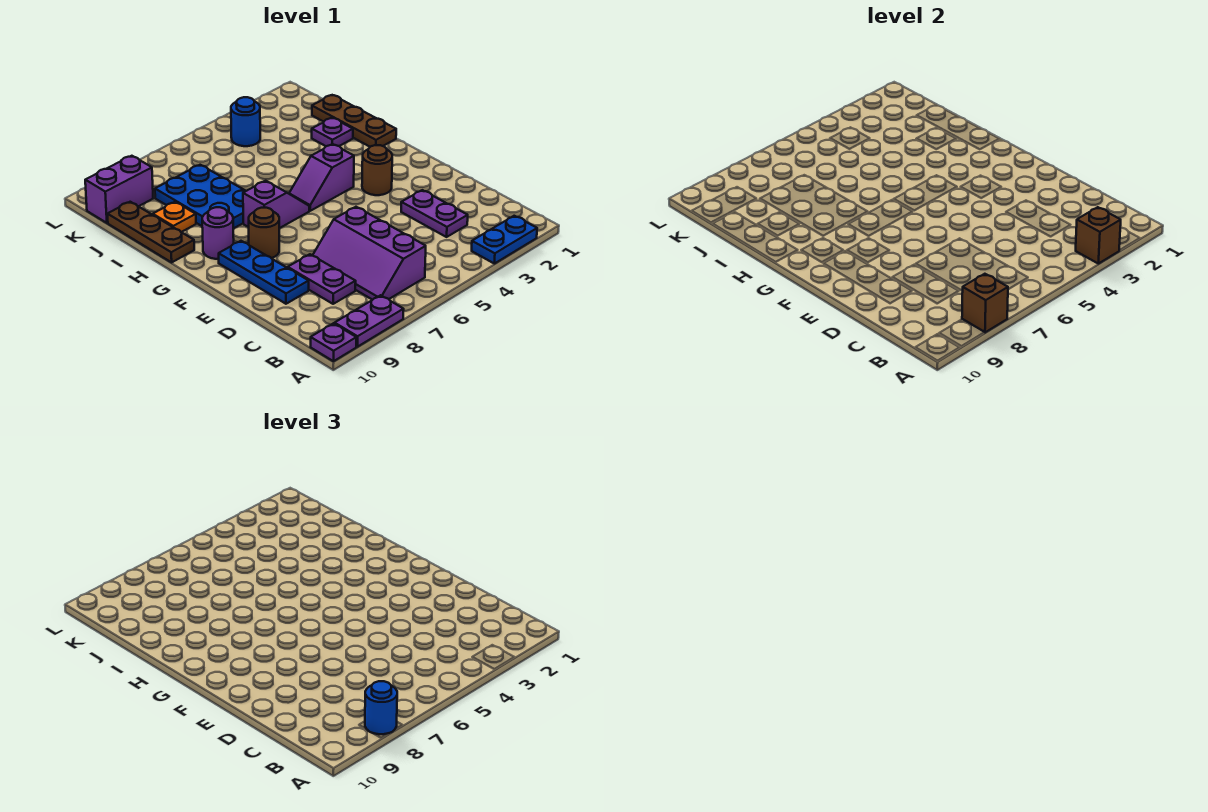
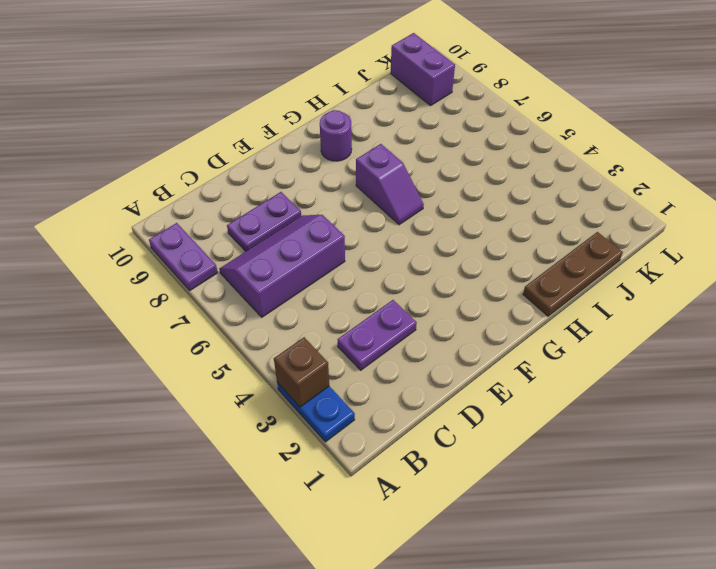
none -> purple plate A10 level 1
none -> blue plate D9:F9 level 1
none -> brown round brick F3 level 1

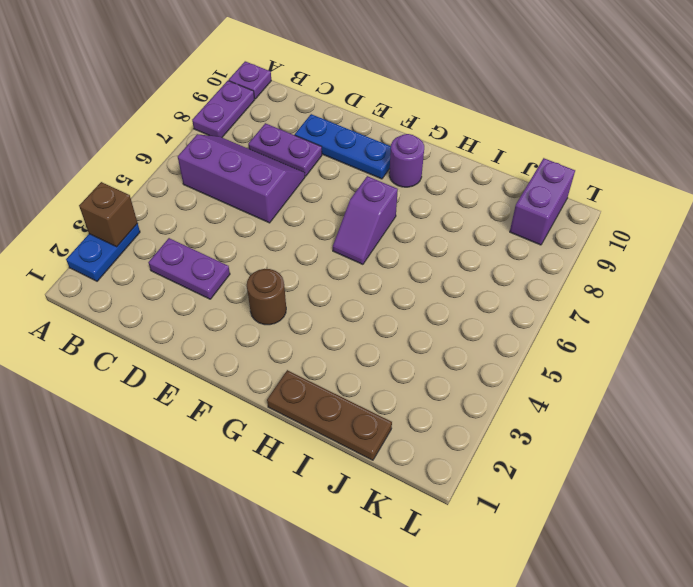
none -> brown round brick F8 level 1
none -> purple slope G4:G5 level 1 top 4
none -> blue plate H7:J8 level 1

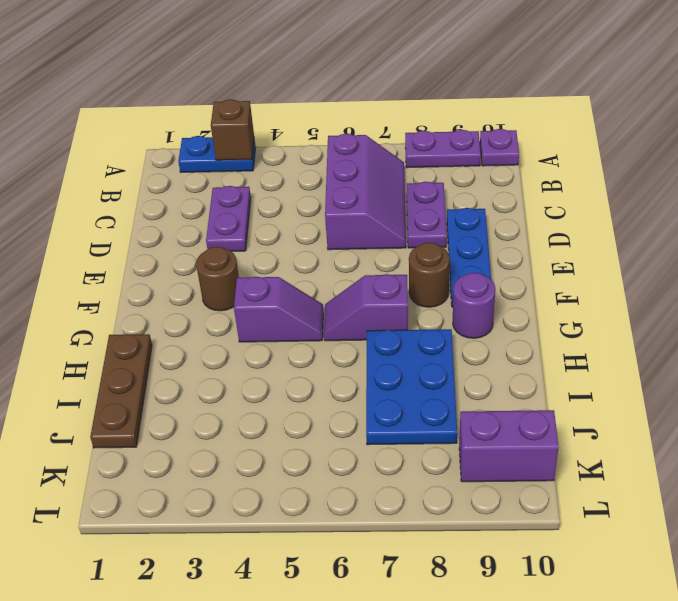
none -> brown plate H10:J10 level 1
none -> purple plate I2 level 1
none -> orange plate I9 level 1

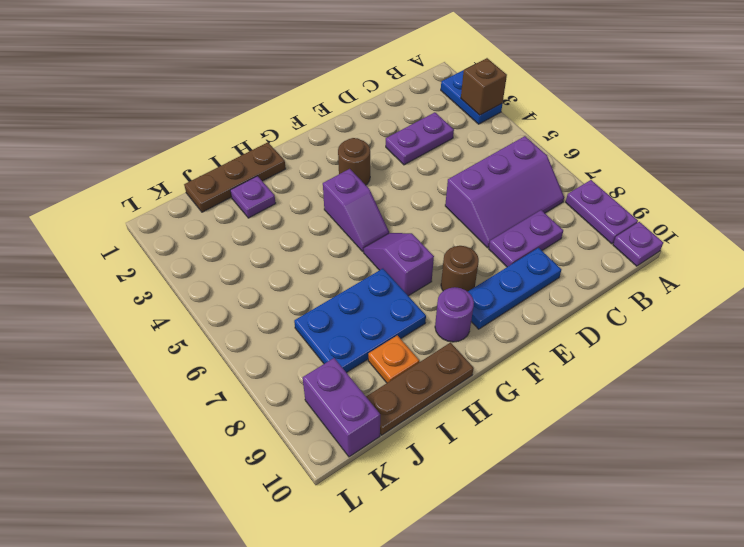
none -> blue round brick K4 level 1
none -> brown brick A8 level 2
none -> blue round brick A8 level 3

